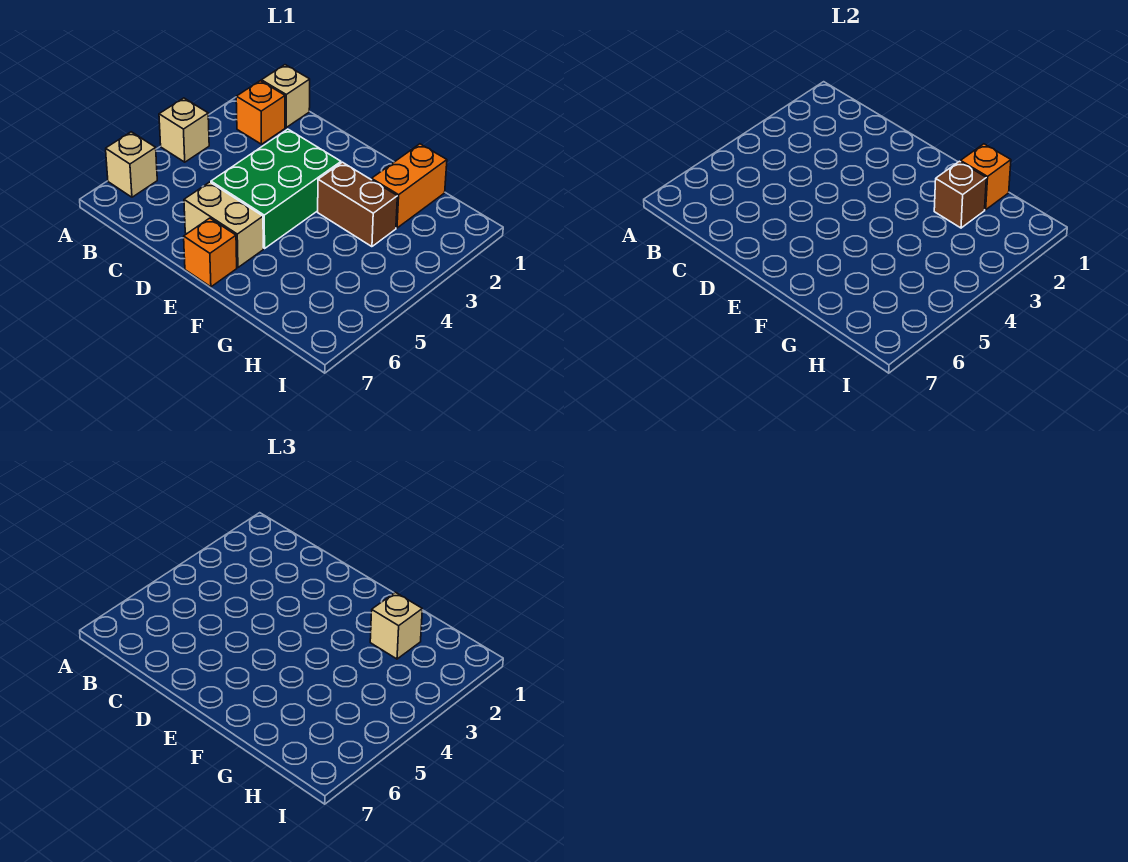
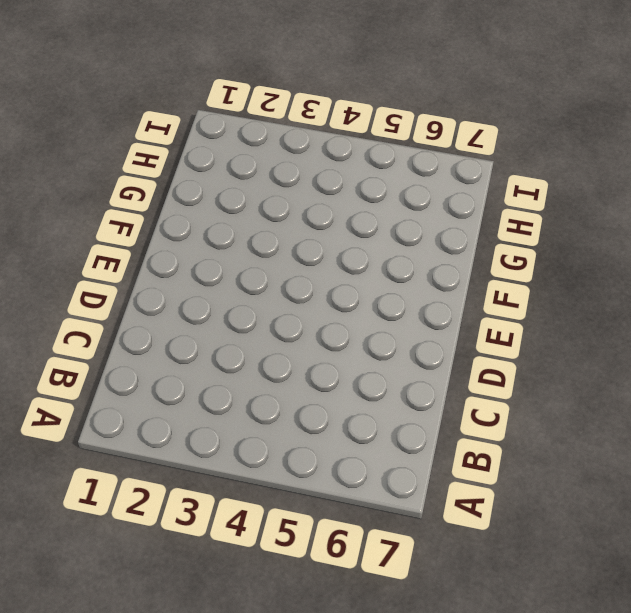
none -> tan brick A4 level 1
none -> tan brick A6 level 1
none -> tan brick B1 level 1

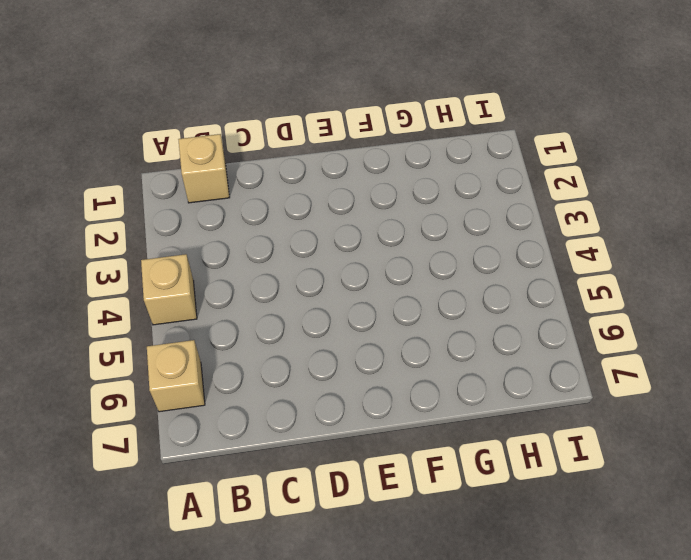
none -> orange brick B2 level 1
none -> green brick D3:E5 level 1
none -> tan brick D6:E6 level 1

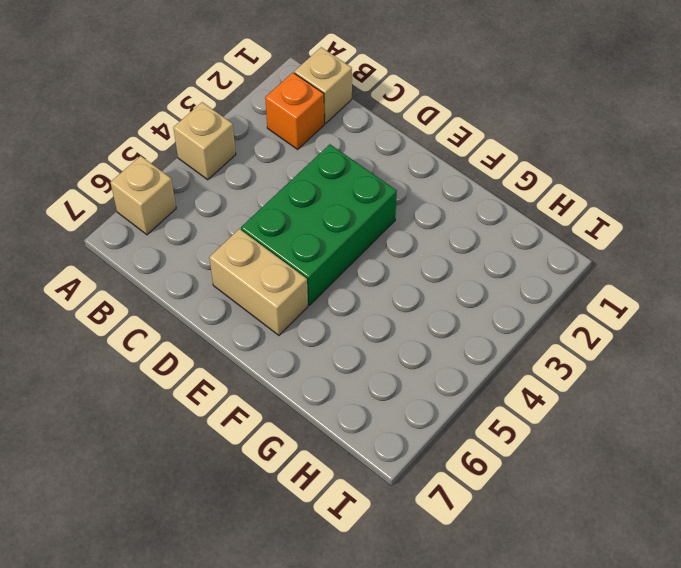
none -> orange brick E7 level 1
none -> brown brick F3:G3 level 1
none -> orange brick G1:G2 level 1

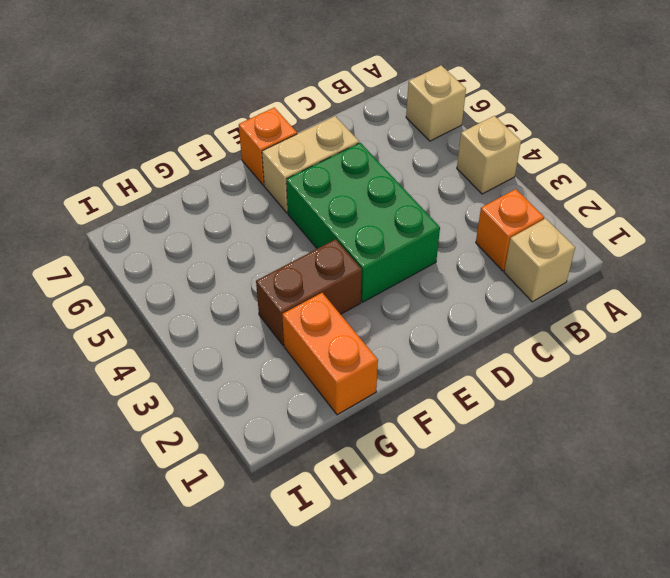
none -> orange brick G1 level 2
none -> brown brick G2 level 2
none -> tan brick G2 level 3

